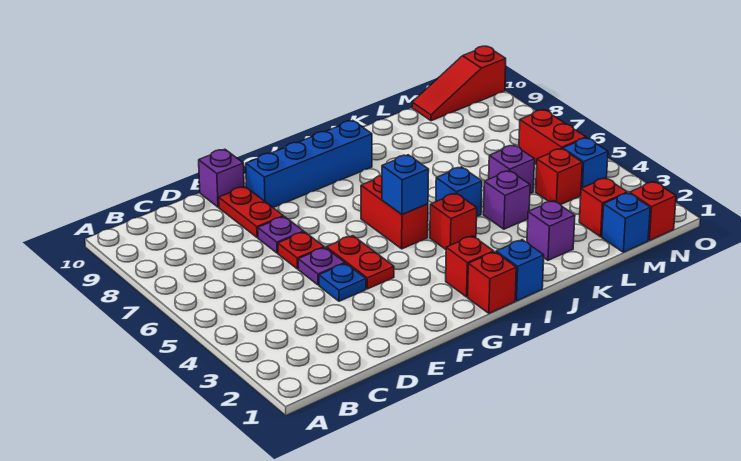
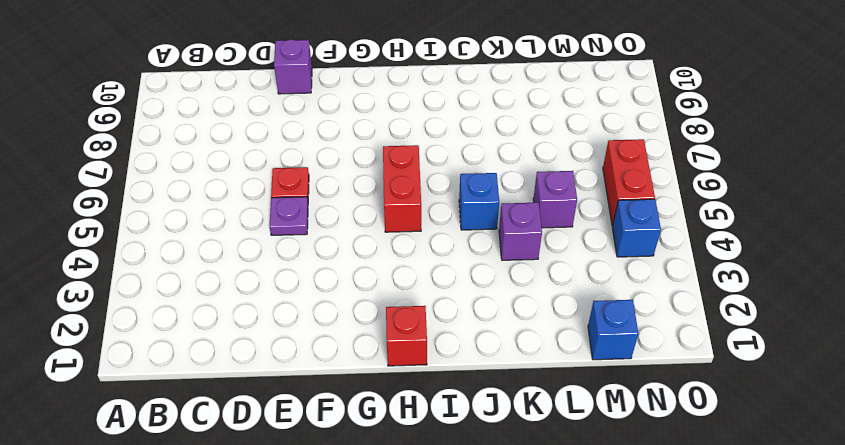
none -> blue plate E4 level 1
none -> purple plate E7 level 1
none -> red plate E8:E9 level 1

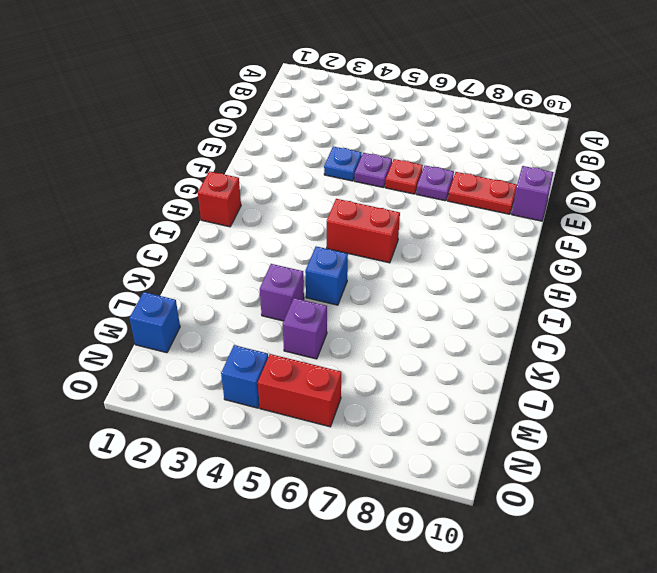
none -> red plate F4:F5 level 1
none -> blue brick F9:I9 level 1
none -> red brick H2 level 1

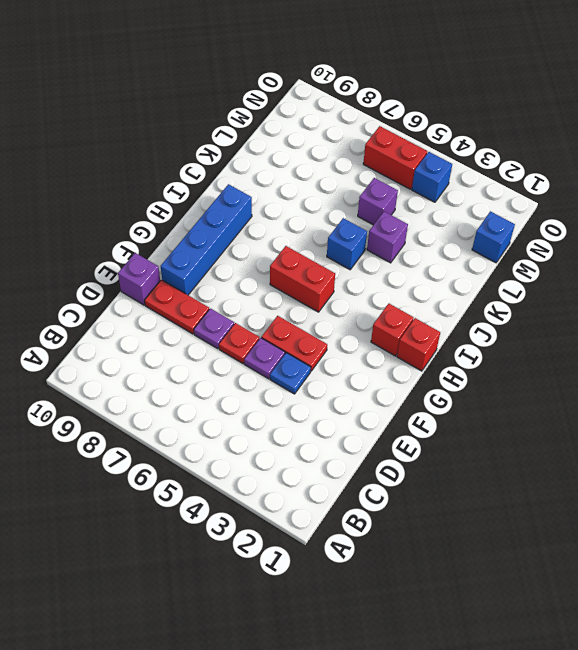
none -> blue brick I1 level 1
none -> red brick I4 level 1
none -> purple brick K2 level 1

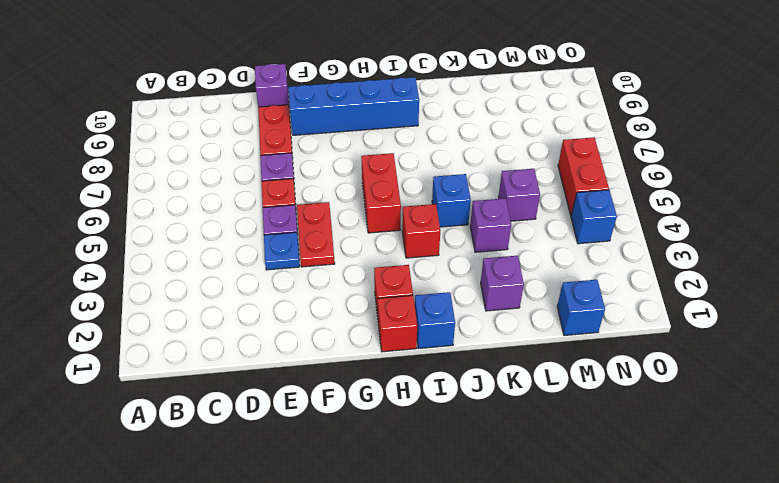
none -> red brick M2 level 1
none -> red brick M4 level 1
none -> red slope M10:O10 level 1 top O

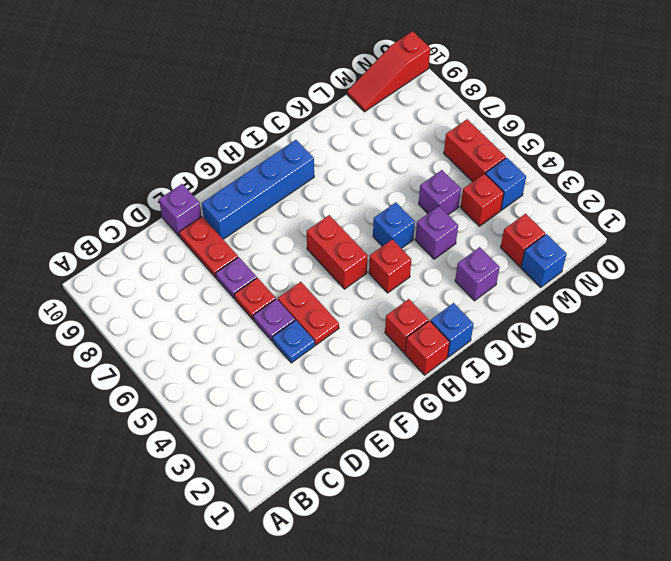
none -> red brick N1 level 1
none -> blue brick H5 level 2

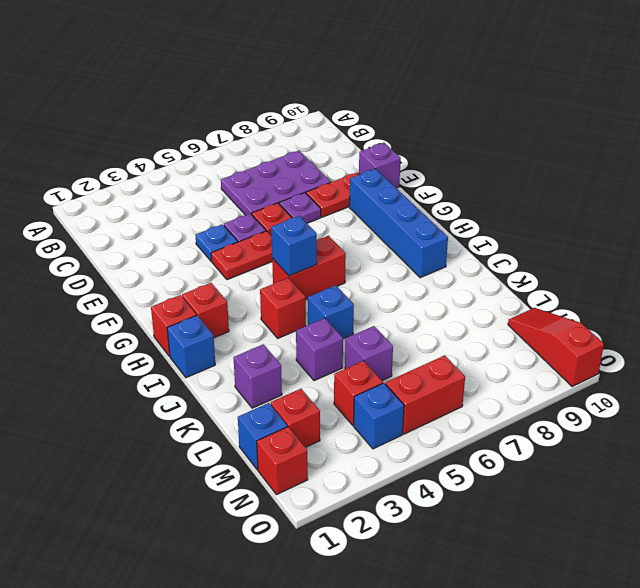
purple plate C6:D8 level 1 -> none

